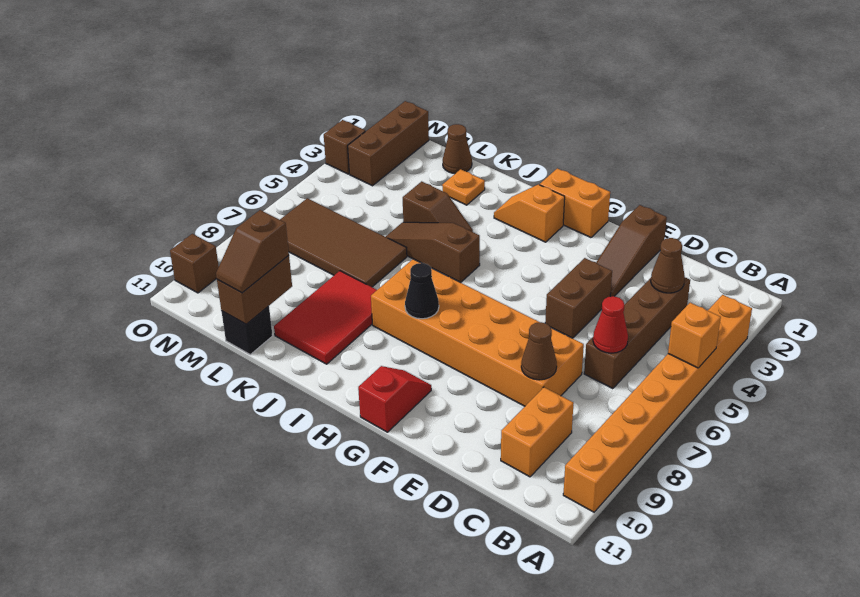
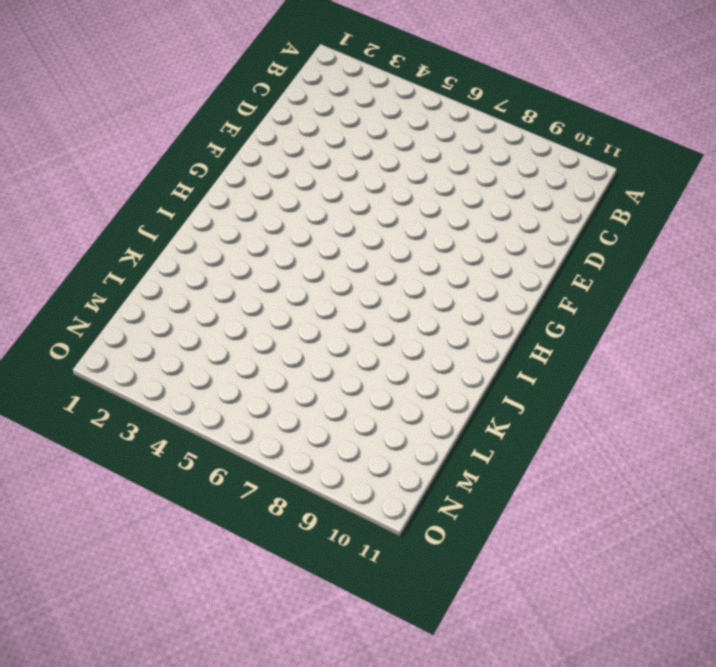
none -> orange brick A3:A10 level 1
none -> brown brick C3:C6 level 1
none -> orange brick C9:C10 level 1

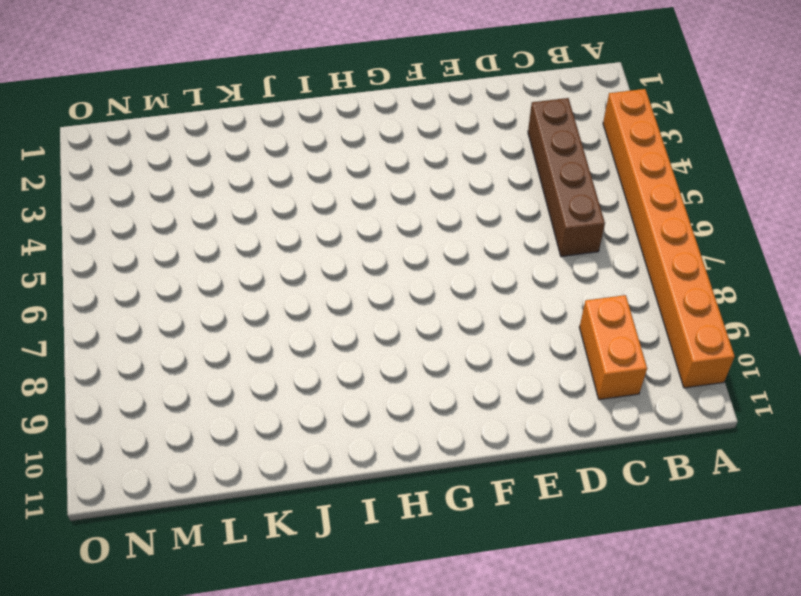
none -> orange brick D7:I8 level 1
none -> brown slope E1:E3 level 1 top 1
none -> brown brick E4:E5 level 1

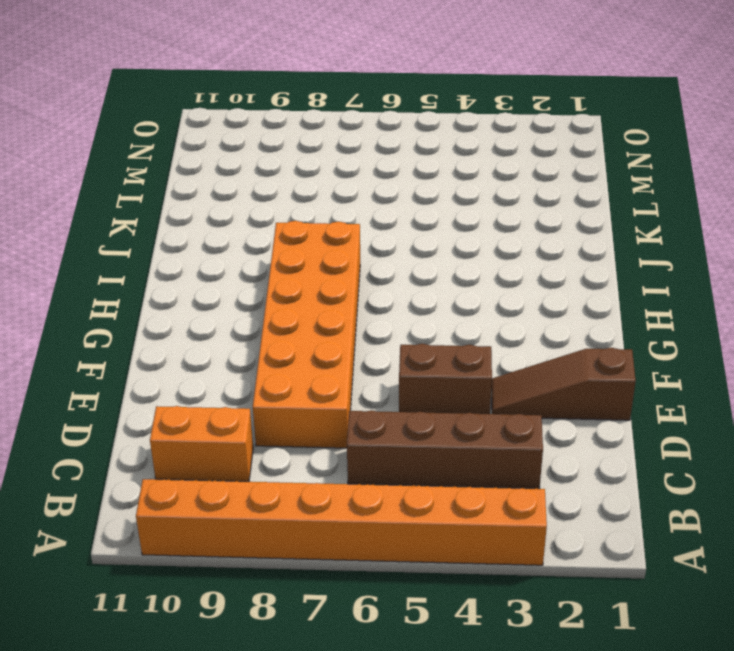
none -> orange brick G1:H1 level 1
none -> red slope G10:G11 level 1 top 11
none -> orange slope H2:I2 level 1 top H

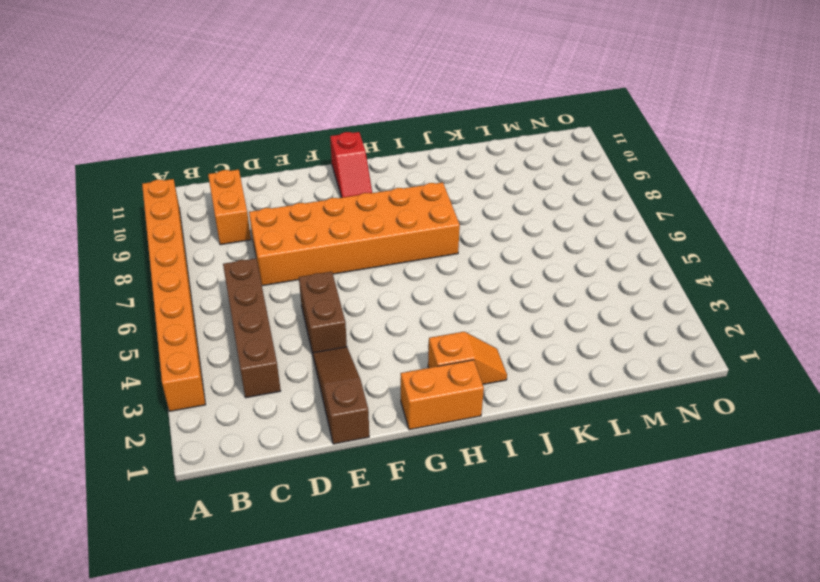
none -> brown slope I5:K5 level 1 top I
none -> brown slope J4:K4 level 1 top K
none -> red tile J8:K10 level 1

